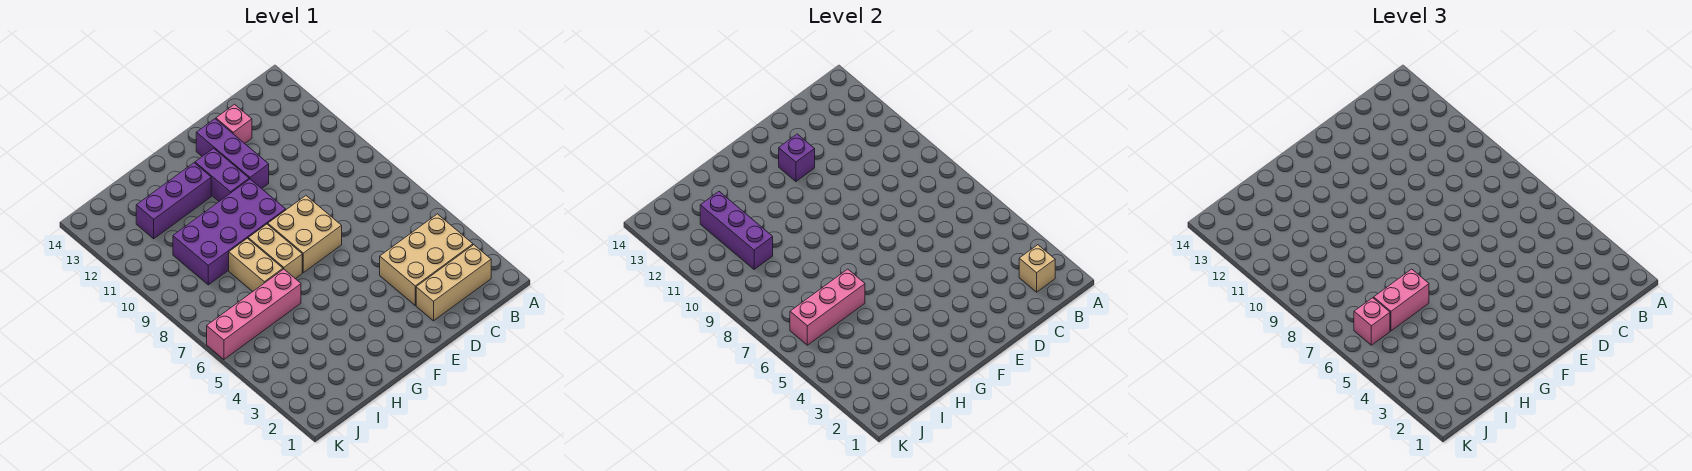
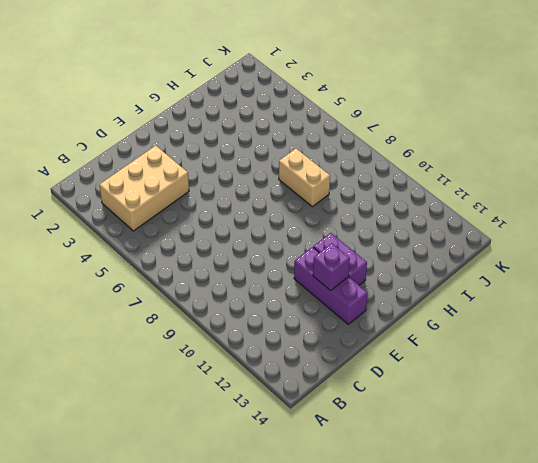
none -> tan brick B2:D2 level 1
none -> pink brick D13 level 1
none -> tan brick E7:F8 level 1

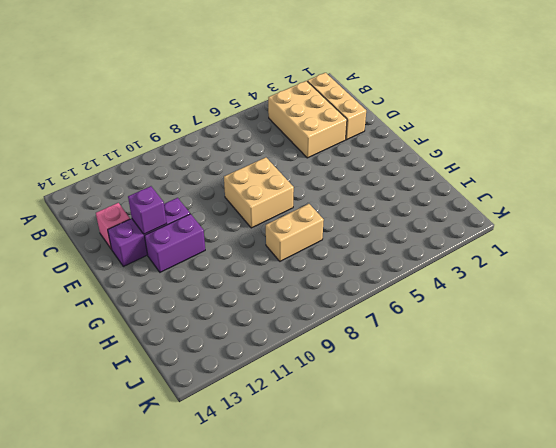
none -> purple brick F9:I10 level 1
none -> tan brick G7:G8 level 1
none -> purple brick G12:I12 level 1

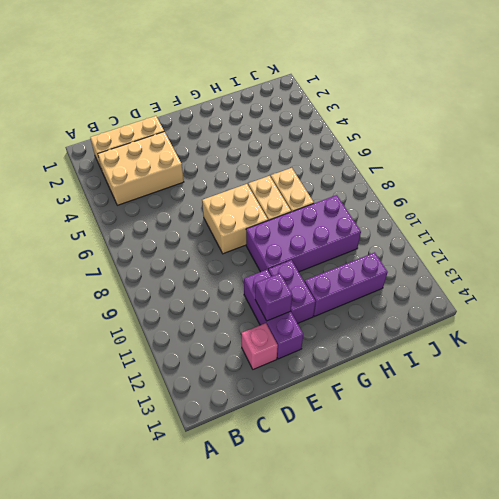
none -> pink brick H6:K6 level 1
none -> tan brick B2 level 2
none -> pink brick H6:J6 level 2

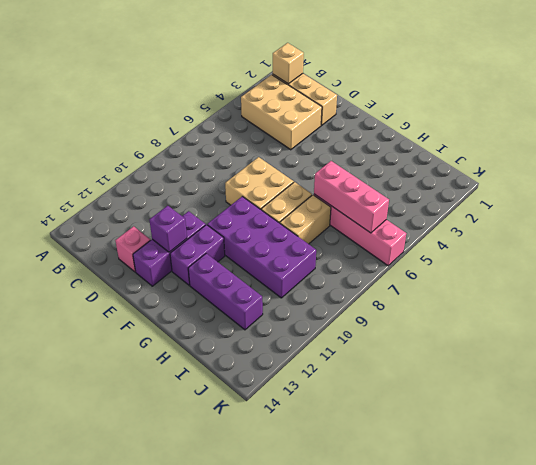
none -> purple brick I10:I12 level 2
none -> pink brick H6:I6 level 3
none -> pink brick J6 level 3

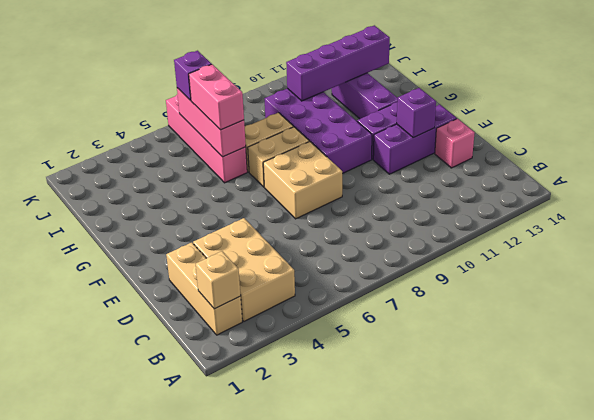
purple brick I10:I13 level 2 -> purple brick I10:I12 level 2
purple brick J6 level 3 -> pink brick J6 level 3

